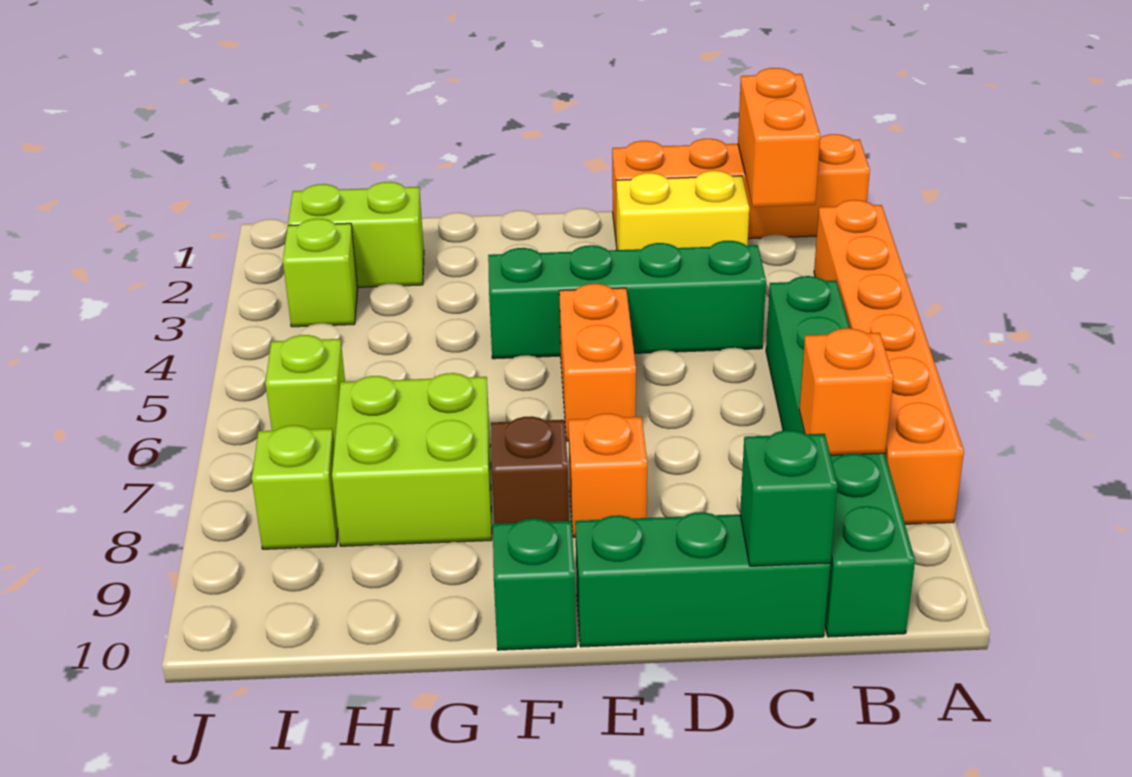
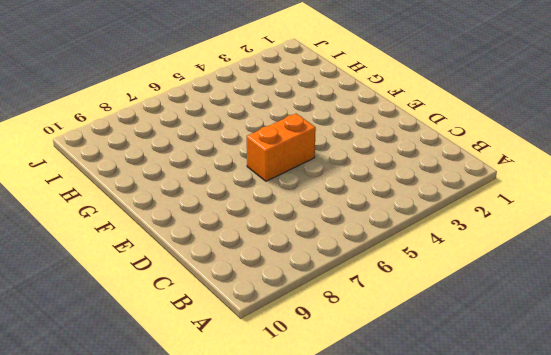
none -> orange brick A1:D1 level 1
none -> orange brick A3:A8 level 1
none -> green brick B5:B10 level 1

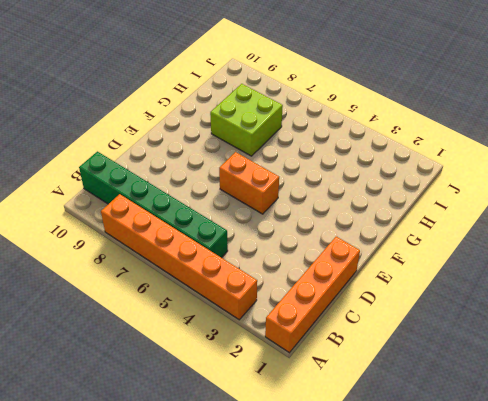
none -> yellow brick C2:D2 level 1
none -> green brick C4:F4 level 1
none -> green brick C10:E10 level 1

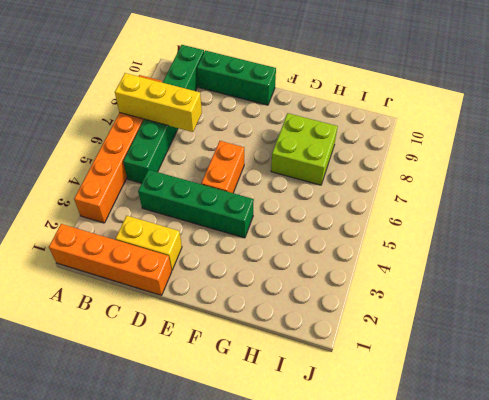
yellow brick A7:C7 level 2 -> none
none -> orange brick E8 level 1
none -> brown brick F8 level 1
none -> green brick F10 level 1

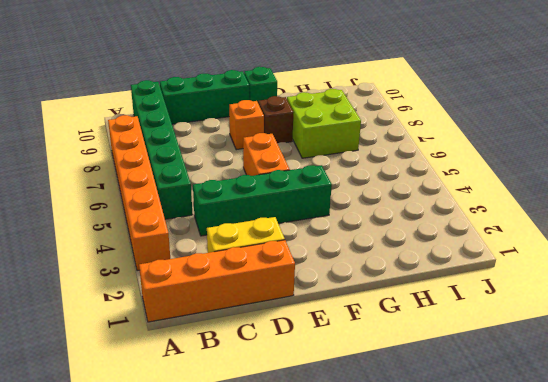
none -> lime brick H2:I2 level 1
none -> lime brick I3 level 1
none -> lime brick I6 level 1

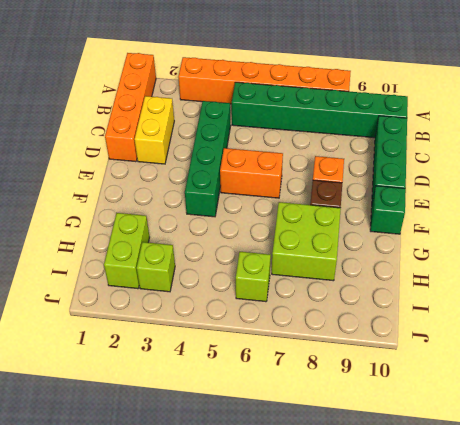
none -> lime brick I8 level 1
none -> orange brick B1:B2 level 2
none -> orange brick B8 level 2

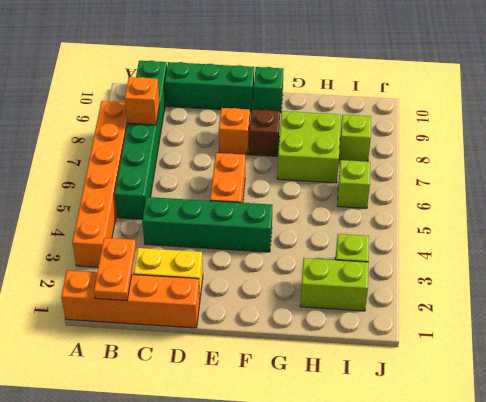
orange plate B1:B2 level 2 -> orange brick B1:B2 level 2
none -> green brick C10 level 2

